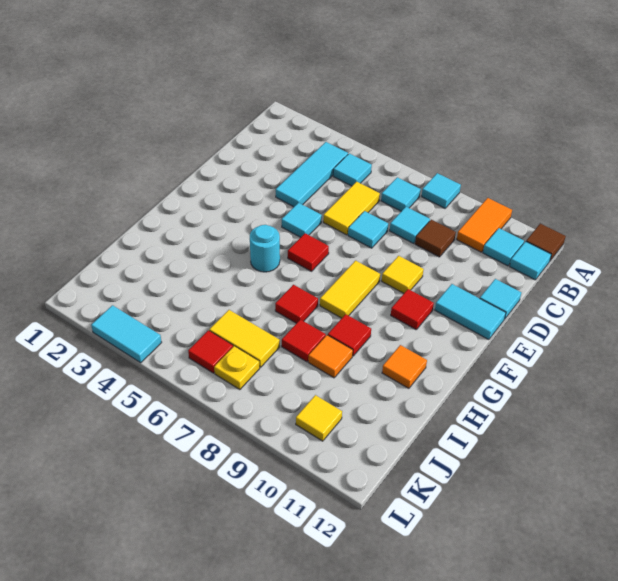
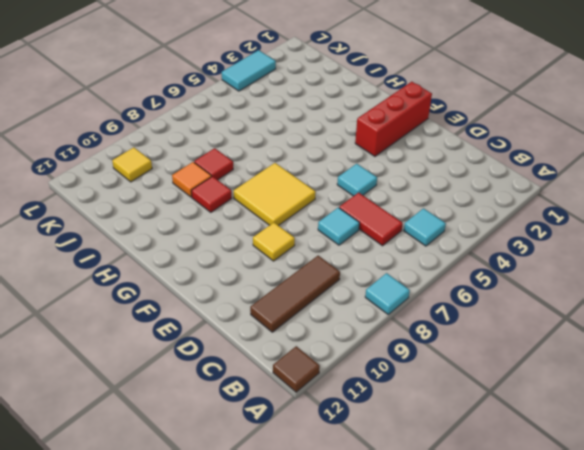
red tile C6:D6 level 1 -> yellow tile C6:D6 level 1
brown tile C9:C11 level 1 -> brown tile C9 level 1
red brick F1:F3 level 1 -> none
yellow tile F7:G8 level 1 -> yellow tile F8:G8 level 1
none -> orange tile A10:B10 level 1
none -> cyan tile B4:D4 level 1
none -> cyan tile B7 level 1
none -> cyan tile B11 level 1

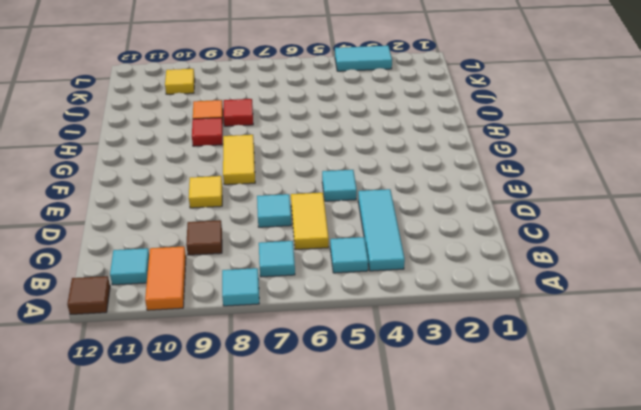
none -> cyan tile B12 level 1
none -> cyan tile C8 level 1
none -> cyan tile D12 level 1
none -> cyan tile E11:E12 level 1

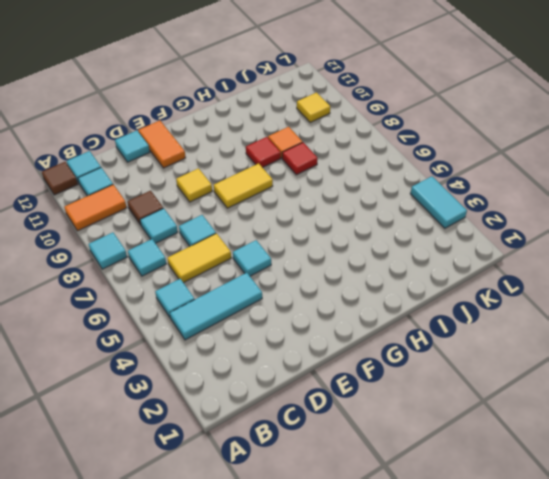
orange tile E11:E12 level 1 -> cyan tile E11:E12 level 1
none -> red tile F6 level 1
none -> red tile F10 level 1
none -> cyan round brick G5 level 1
none -> red tile H7 level 1

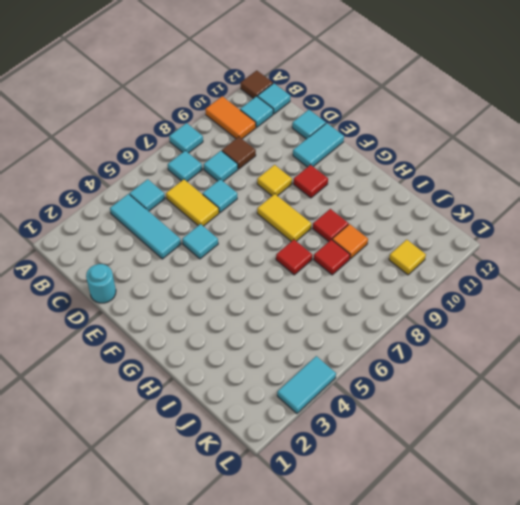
cyan round brick D1 level 1 -> cyan round brick G5 level 1
none -> red tile F6 level 1
none -> orange tile H11 level 1
none -> yellow tile J6:J7 level 1
none -> red tile K6 level 1

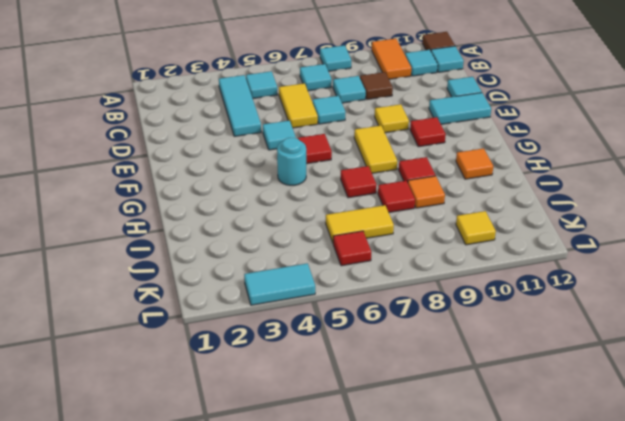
none -> yellow plate K7 level 1

